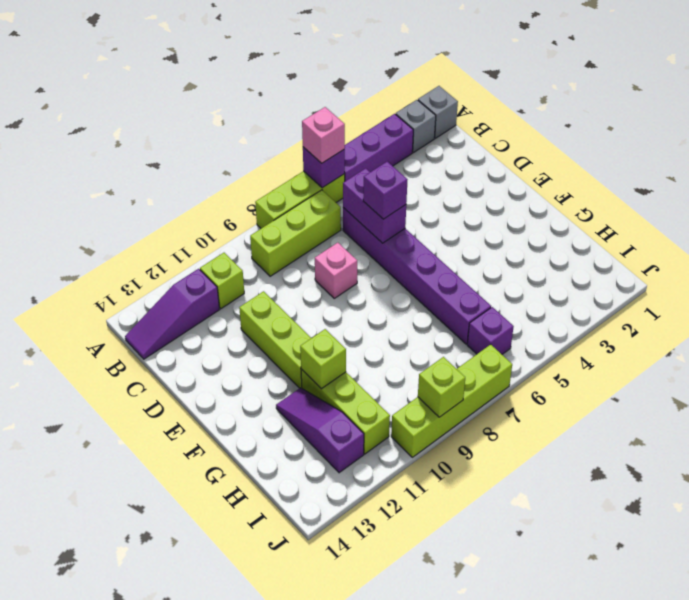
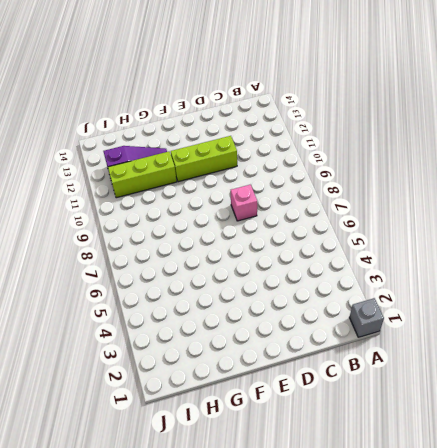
none -> grey brick A2 level 1
none -> purple brick A3:A5 level 1
none -> lime brick A6:A8 level 1

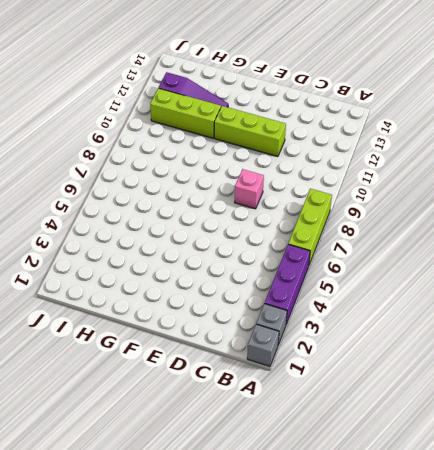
none -> lime brick B7:B9 level 1
none -> lime brick B11 level 1
none -> purple slope B12:B14 level 1 top 12

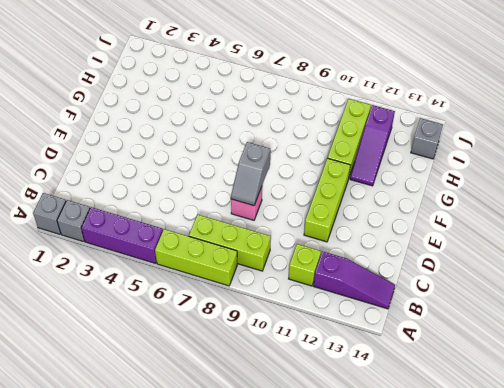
grey slope D8:E8 level 2 top E -> none
grey brick I14 level 1 -> none
none -> purple brick C6:H6 level 1
none -> purple brick I6 level 1
none -> lime brick J7:J10 level 1

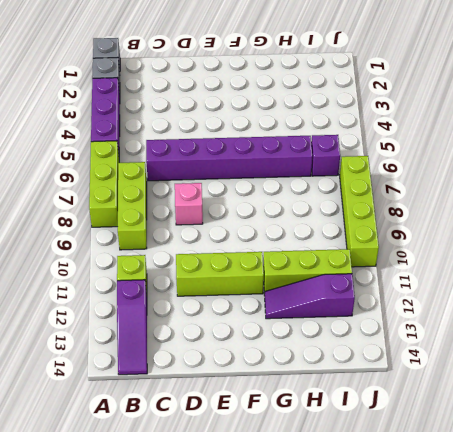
none -> purple brick A6 level 2
none -> purple brick C6:D6 level 2
none -> lime brick G11 level 2

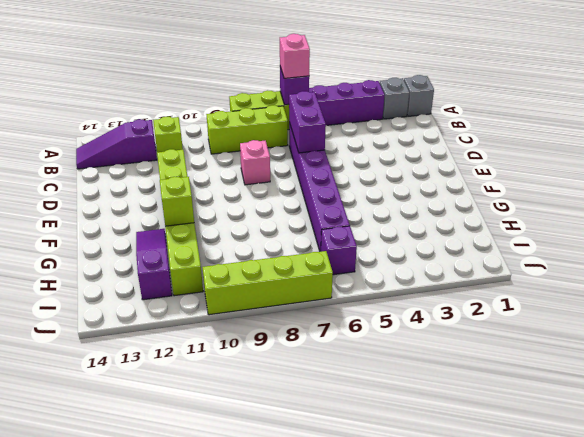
none -> lime brick J9 level 2
none -> purple brick D6 level 3

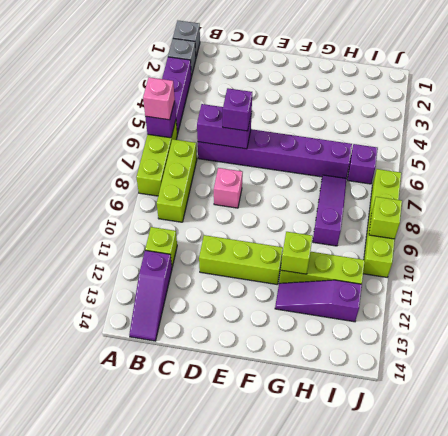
purple slope H7:H9 level 1 top 9 -> none

